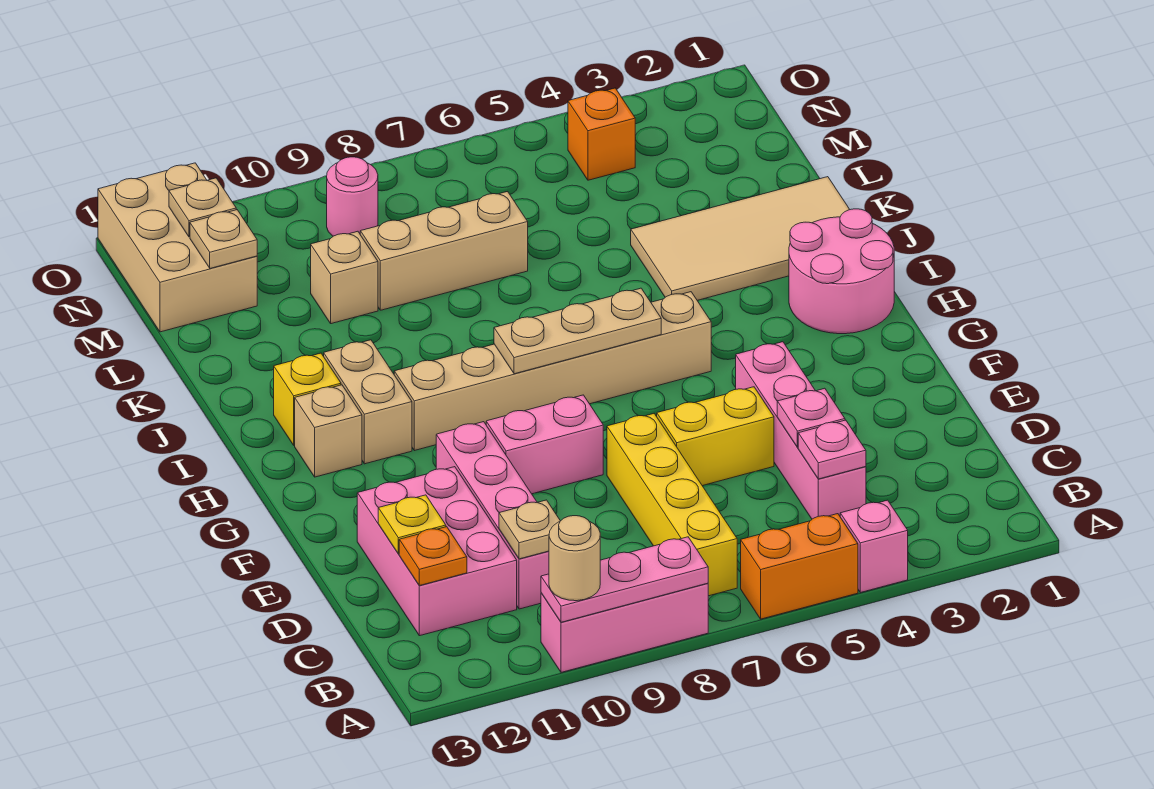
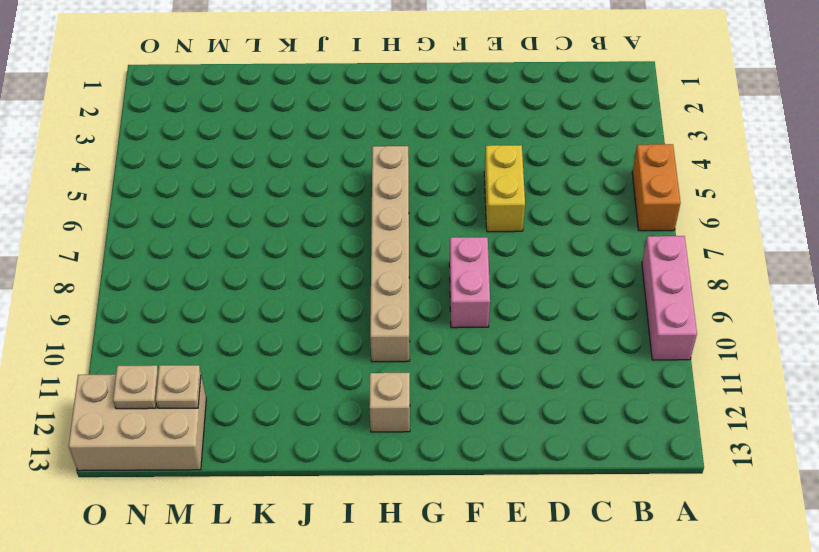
none -> pink brick A4 level 1
none -> yellow brick B7:E7 level 1
none -> pink brick C4:F4 level 1
none -> pink brick C10:F10 level 1

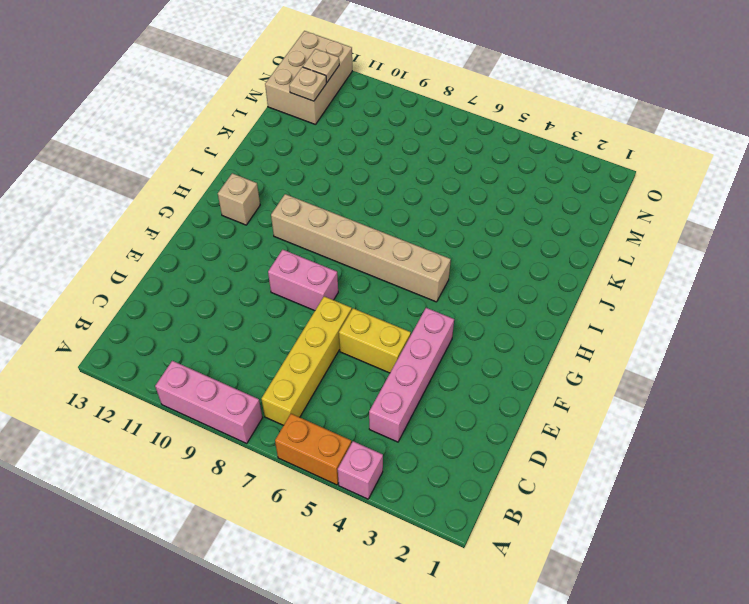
none -> pink brick C10:F10 level 1
none -> pink brick C11:E12 level 1
none -> pink round brick H1:I2 level 1
none -> tan brick H11:I11 level 1

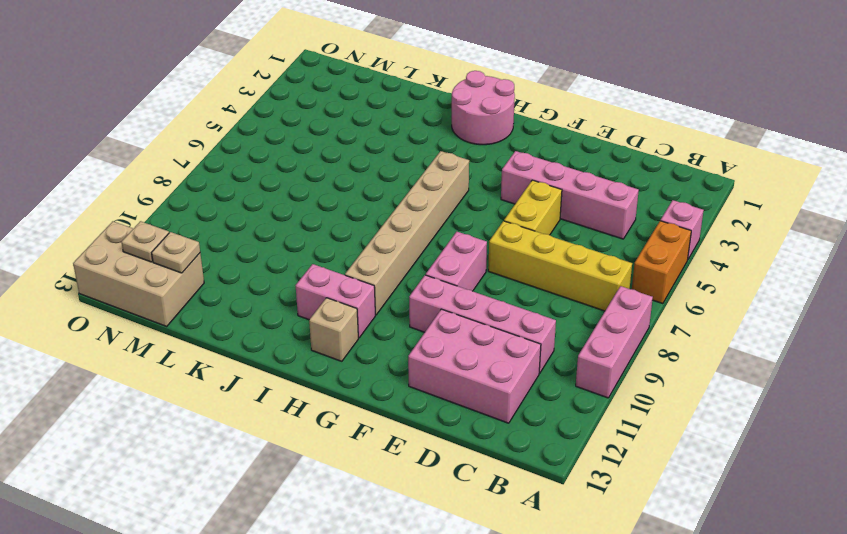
pink brick H11:I11 level 1 -> tan brick H11:I11 level 1
none -> yellow brick I12 level 1
none -> tan tile J1:K4 level 1
none -> tan brick L7:L9 level 1
none -> tan brick L10 level 1

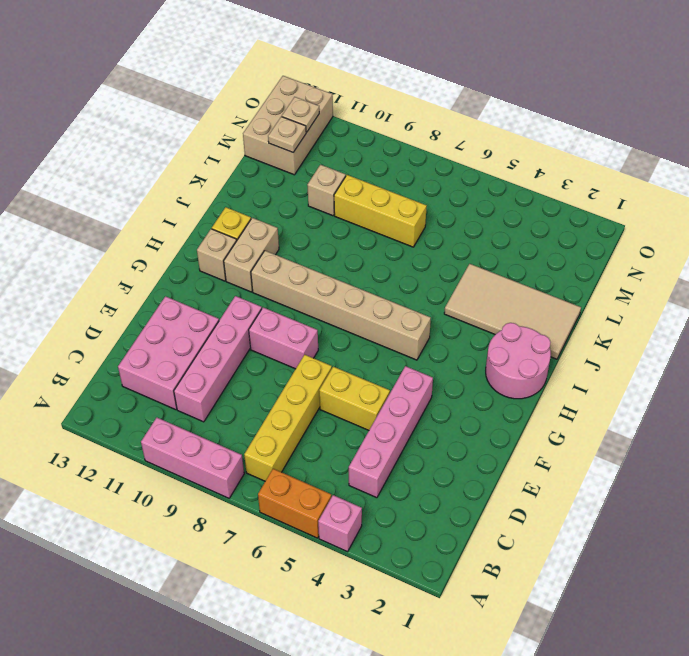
yellow brick L7:L9 level 1 -> tan brick L7:L9 level 1
none -> orange brick N4 level 1
none -> pink round brick N9 level 1
none -> pink plate A8:A10 level 2
none -> pink plate C4 level 2

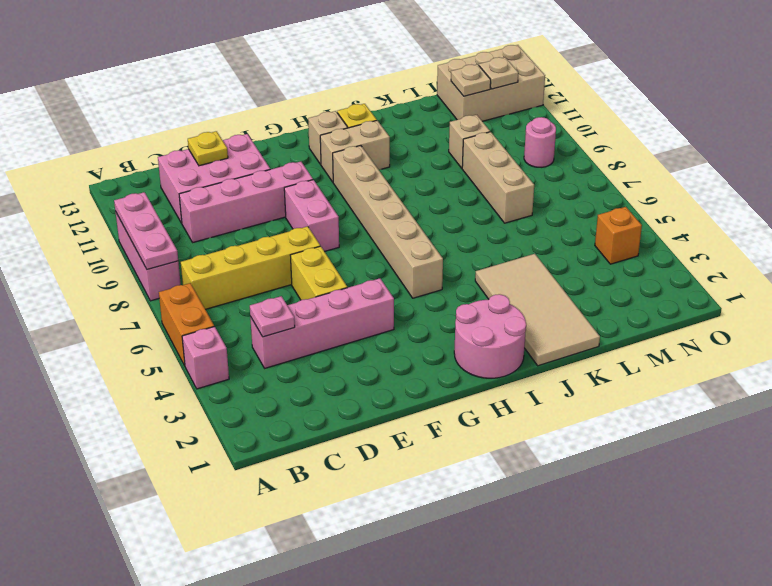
none -> tan plate C10 level 2
none -> orange plate C12 level 2
none -> pink plate D4 level 2
none -> tan plate H6:H8 level 2

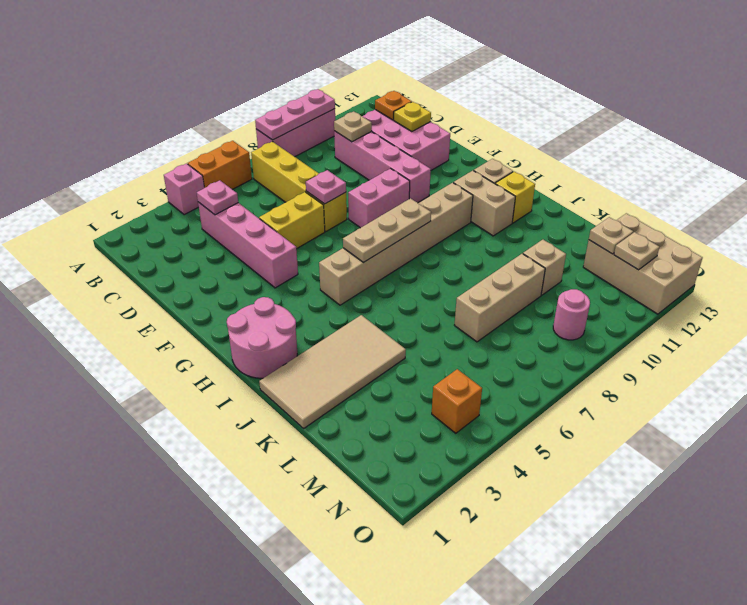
pink plate E7 level 2 -> pink plate D4 level 2
none -> tan round brick A10 level 3

